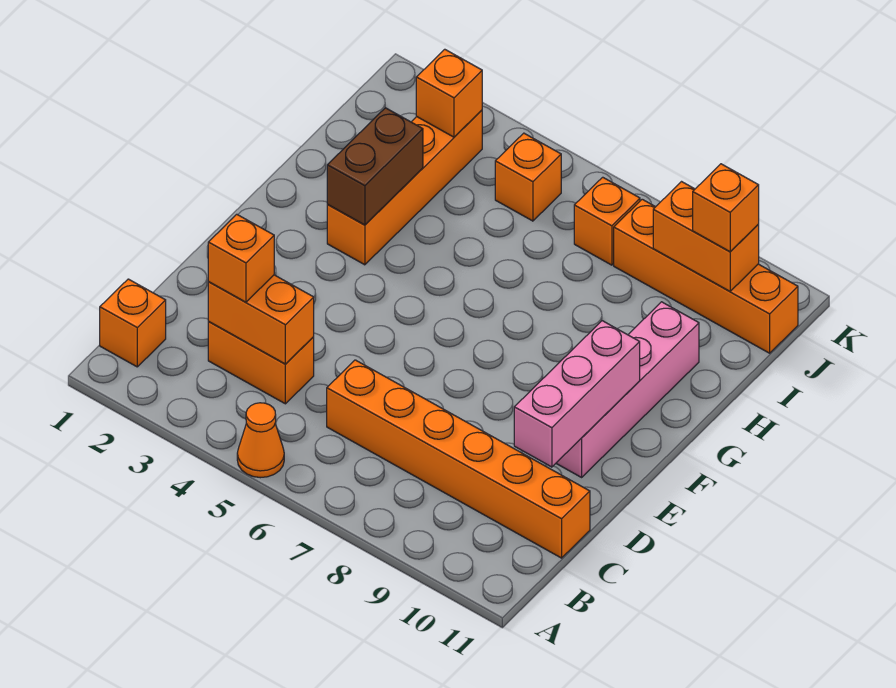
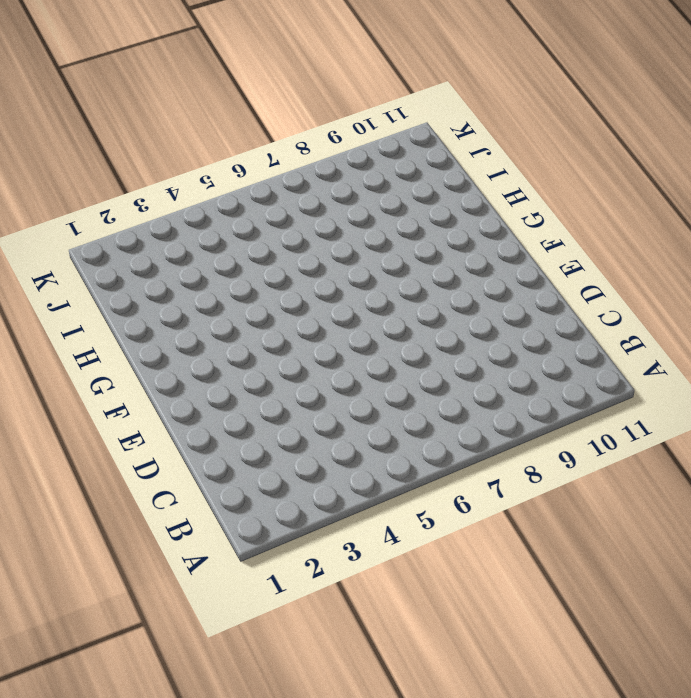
none -> orange cone A5 level 1
none -> orange brick B1 level 1
none -> orange brick C3:C4 level 1

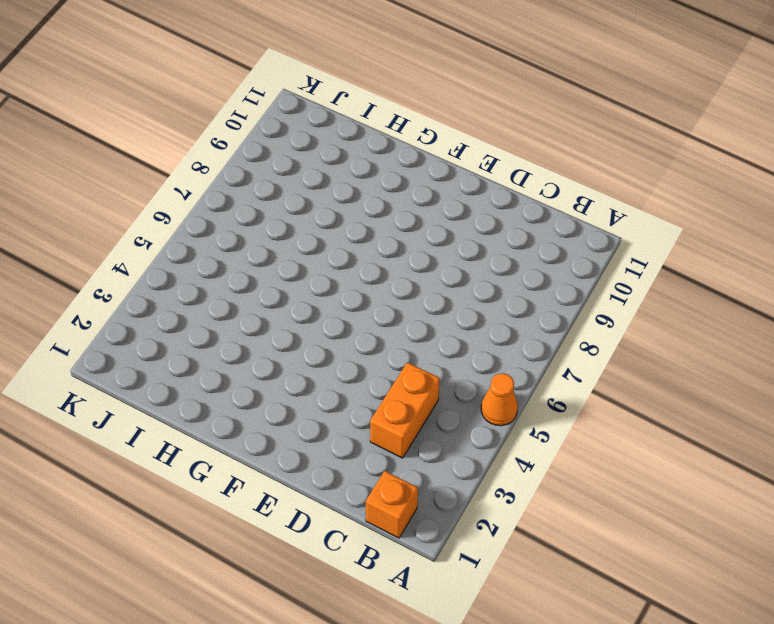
none -> orange brick C6:C11 level 1
none -> pink brick E10:H10 level 1
none -> orange brick G3:J3 level 1

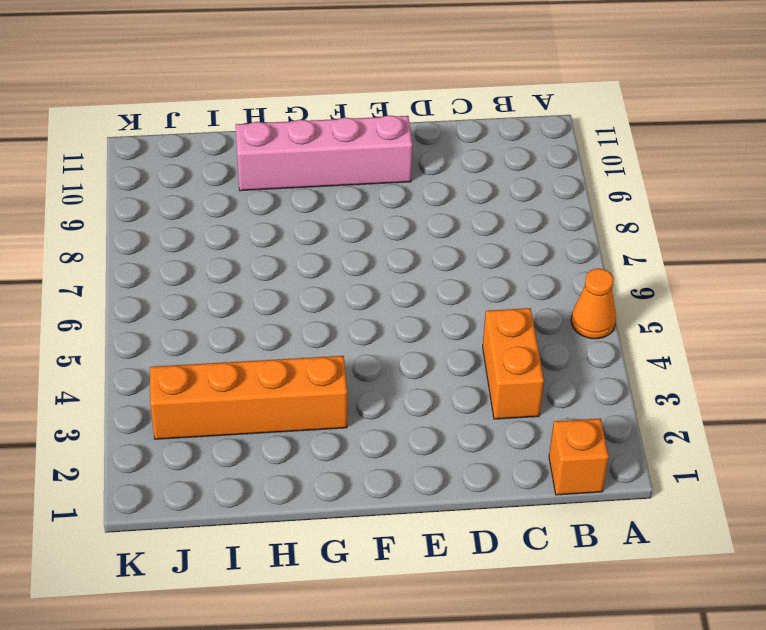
none -> orange brick C6:C11 level 1
none -> orange brick J5 level 1
none -> orange brick J7 level 1

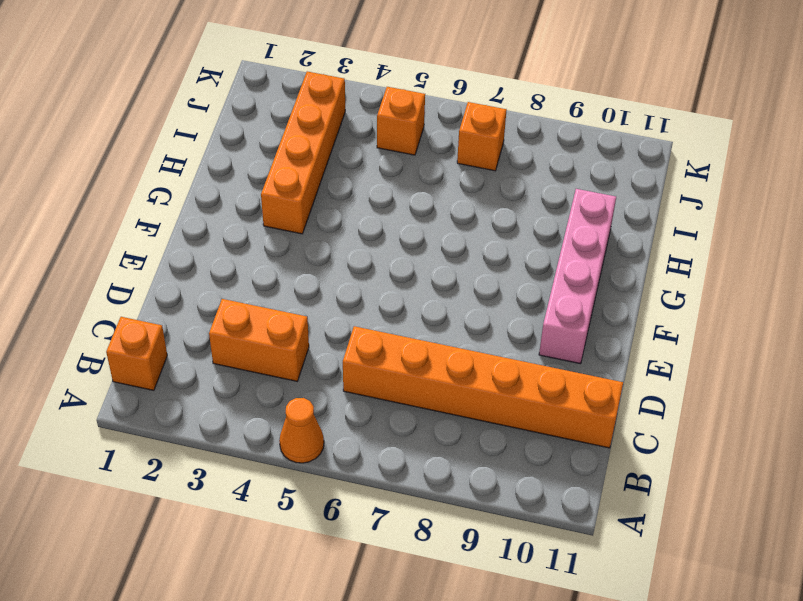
none -> orange brick J8:J11 level 1
none -> orange brick C3:C4 level 2
none -> pink brick D10:F10 level 2

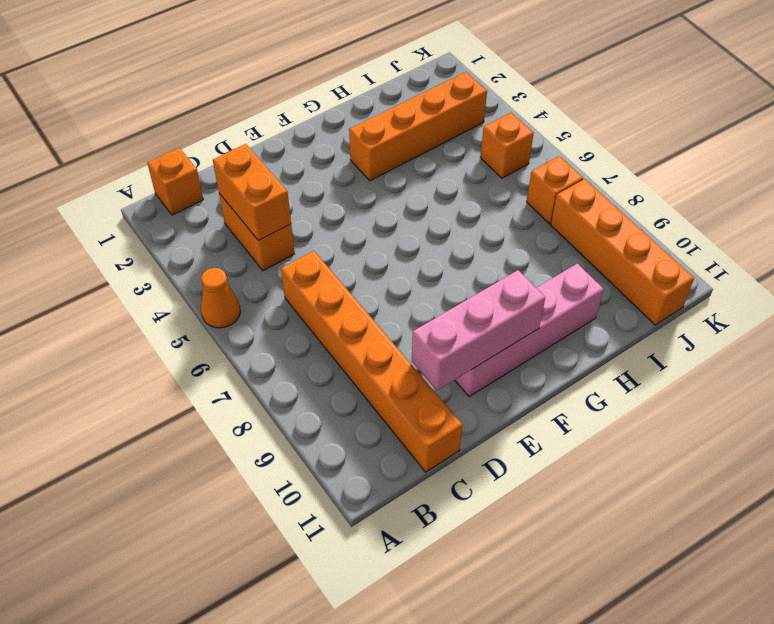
none -> brown brick G3:H3 level 2
none -> orange brick J3 level 2
none -> orange brick J9:J10 level 2

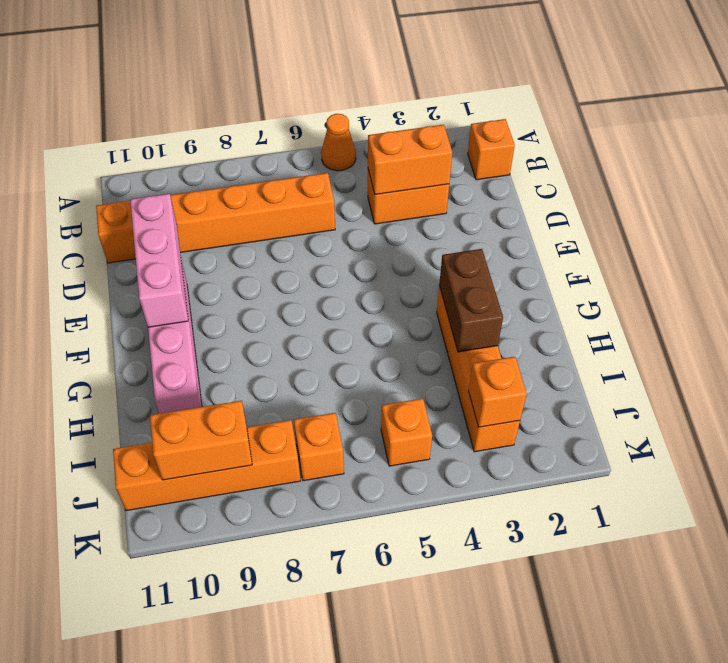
none -> orange brick C3 level 3
none -> orange brick J10 level 3

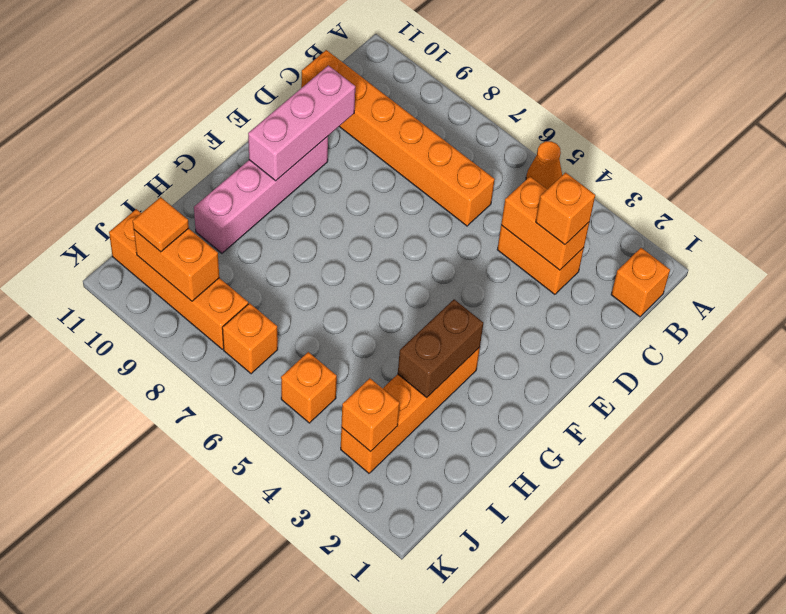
orange tile J10 level 3 -> orange brick J10 level 3

